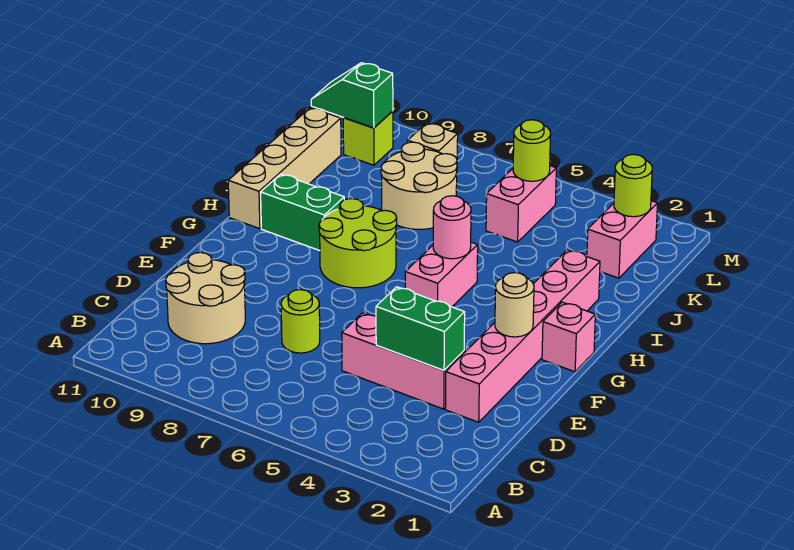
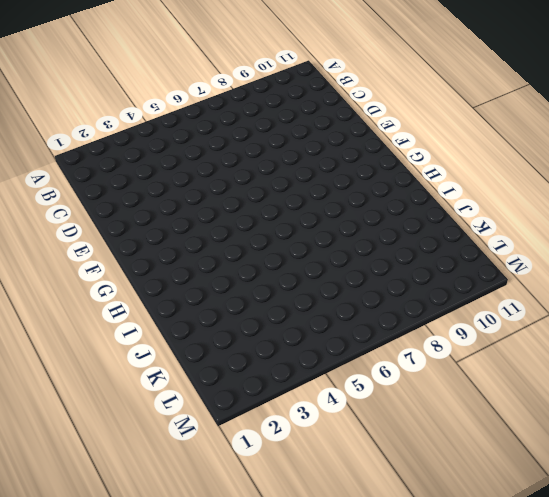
none -> tan round brick C9:D10 level 1
none -> pink brick D2:I2 level 1
none -> pink brick D3:D5 level 1

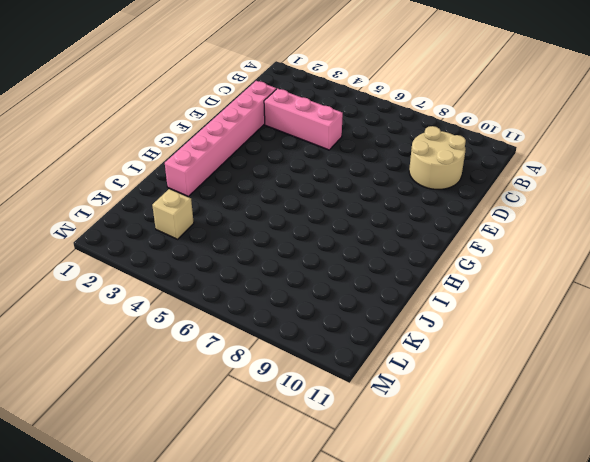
tan brick K3 level 1 -> tan brick L8 level 1
none -> lime round brick D7 level 1
none -> pink brick G1 level 1
none -> pink brick G5:H5 level 1

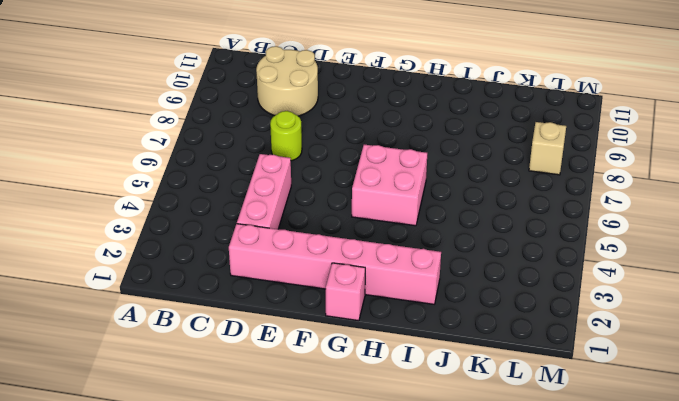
pink brick G5:H6 level 1 -> pink brick G5:H5 level 1
none -> lime round brick G7:H8 level 1
none -> green brick H9:H10 level 1
none -> tan brick H11:K11 level 1

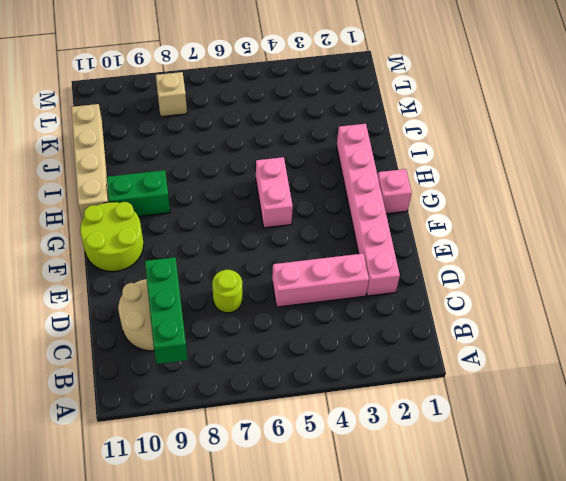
green brick B9:D9 level 2 -> none
lime round brick F10:G11 level 1 -> lime round brick G7:H8 level 1
none -> tan round brick J7:K8 level 1
none -> pink brick K2:L2 level 1
none -> pink brick K5:L5 level 1

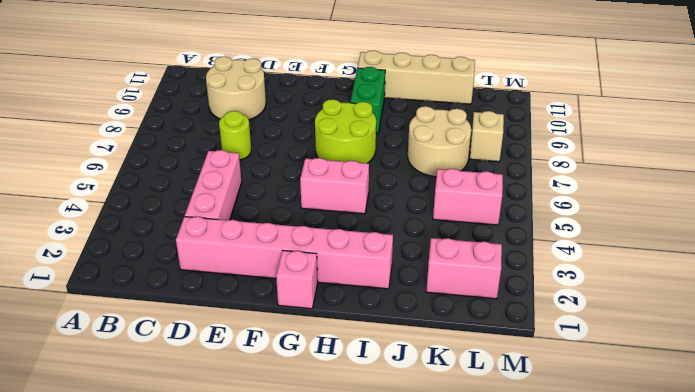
none -> lime brick L10 level 1
none -> green brick D3:D4 level 2
none -> tan round brick F2 level 2

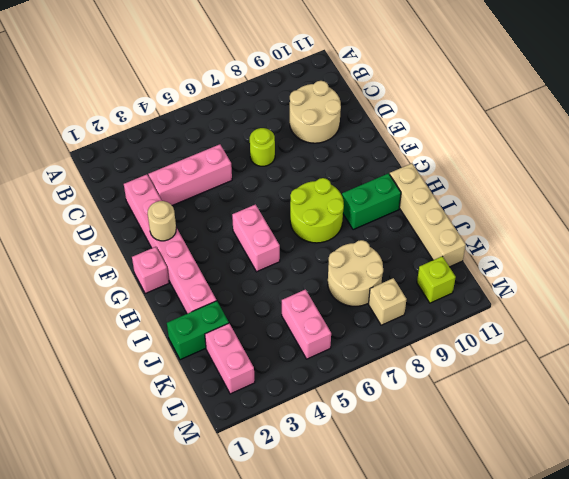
green brick J1:J2 level 1 -> green brick D3:D4 level 2
none -> pink round brick H5 level 2
none -> lime round brick L2 level 2
none -> lime round brick L5 level 2

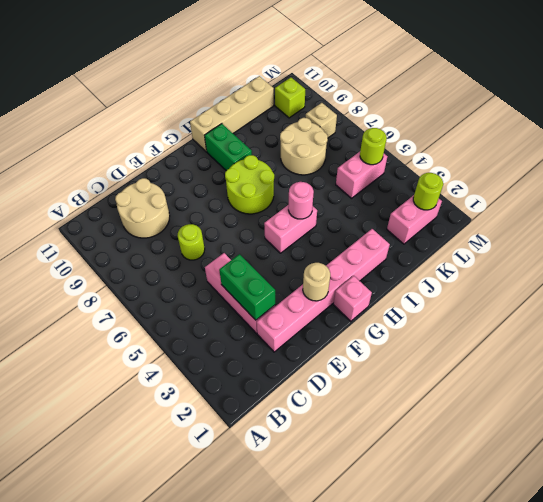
none -> green slope L10:L11 level 2 top 10

